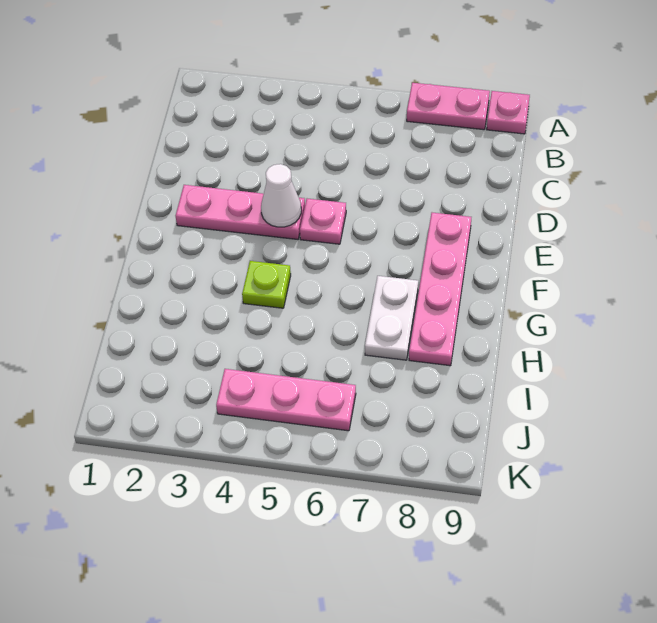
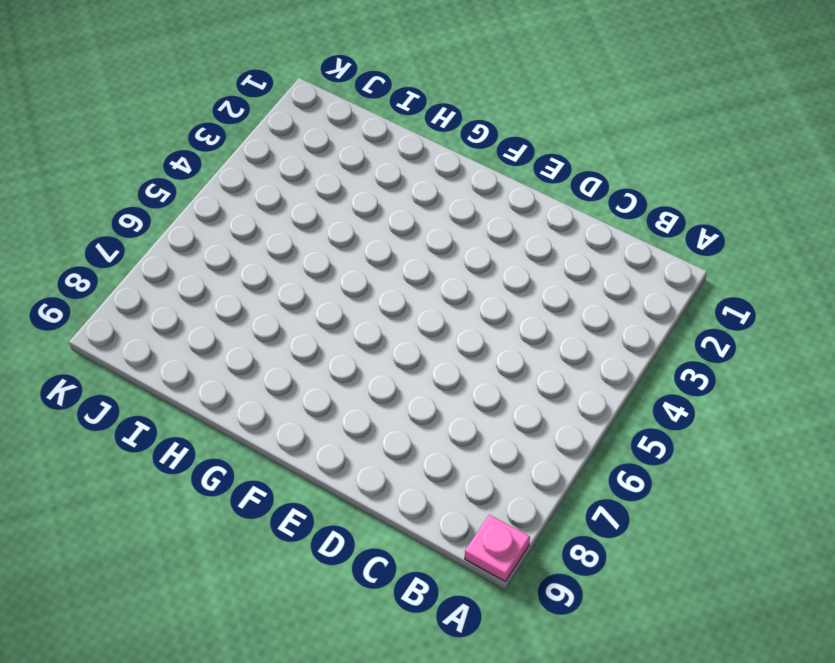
none -> pink plate A7:A8 level 1
none -> pink plate E2:E4 level 1

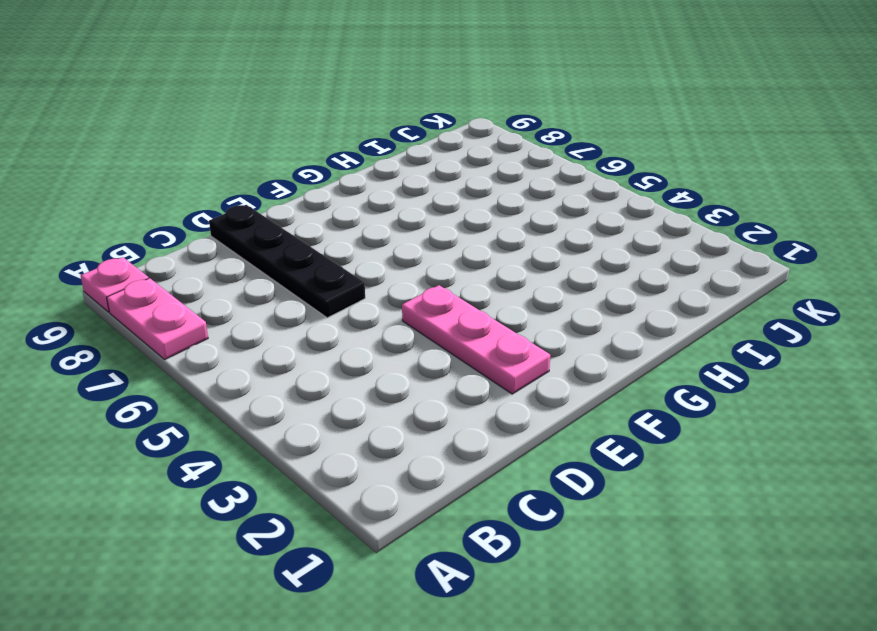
black plate D6:D9 level 1 -> none
none -> pink plate E5 level 1
none -> pink plate E8:H8 level 1

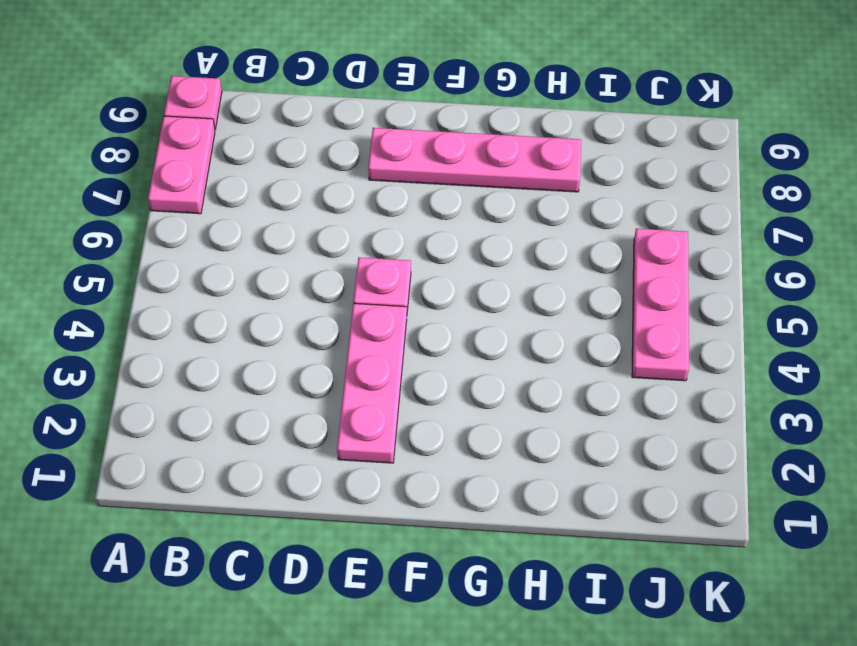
none -> lime plate G4 level 1
none -> white plate G7:H7 level 1

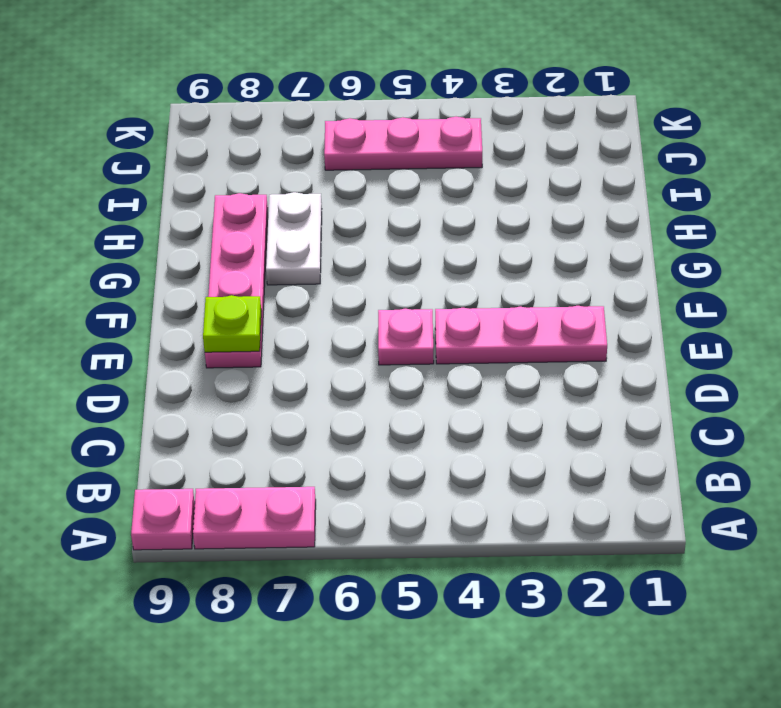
lime plate E8 level 2 -> lime plate G4 level 1
none -> white cone E4 level 2

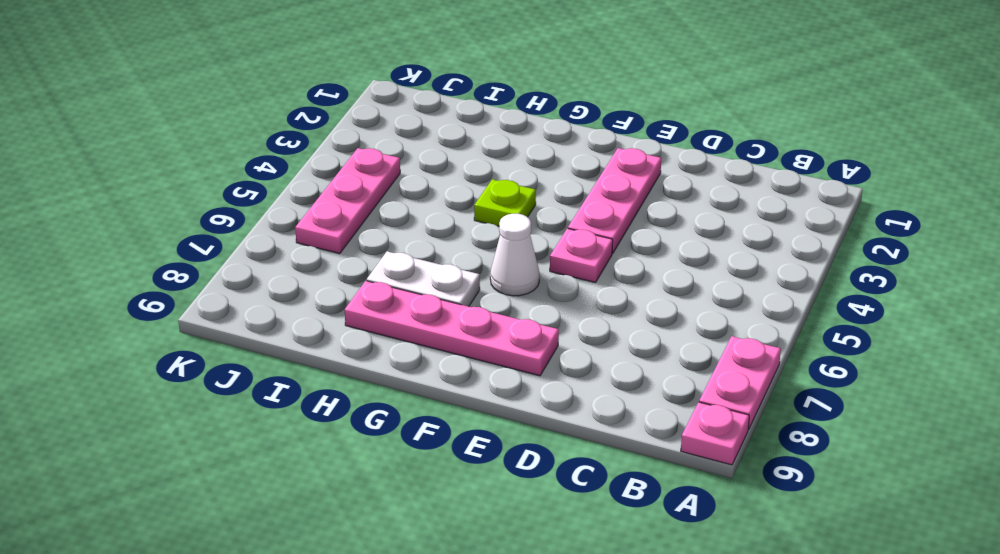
white cone F6 level 1 -> white cone E4 level 2

